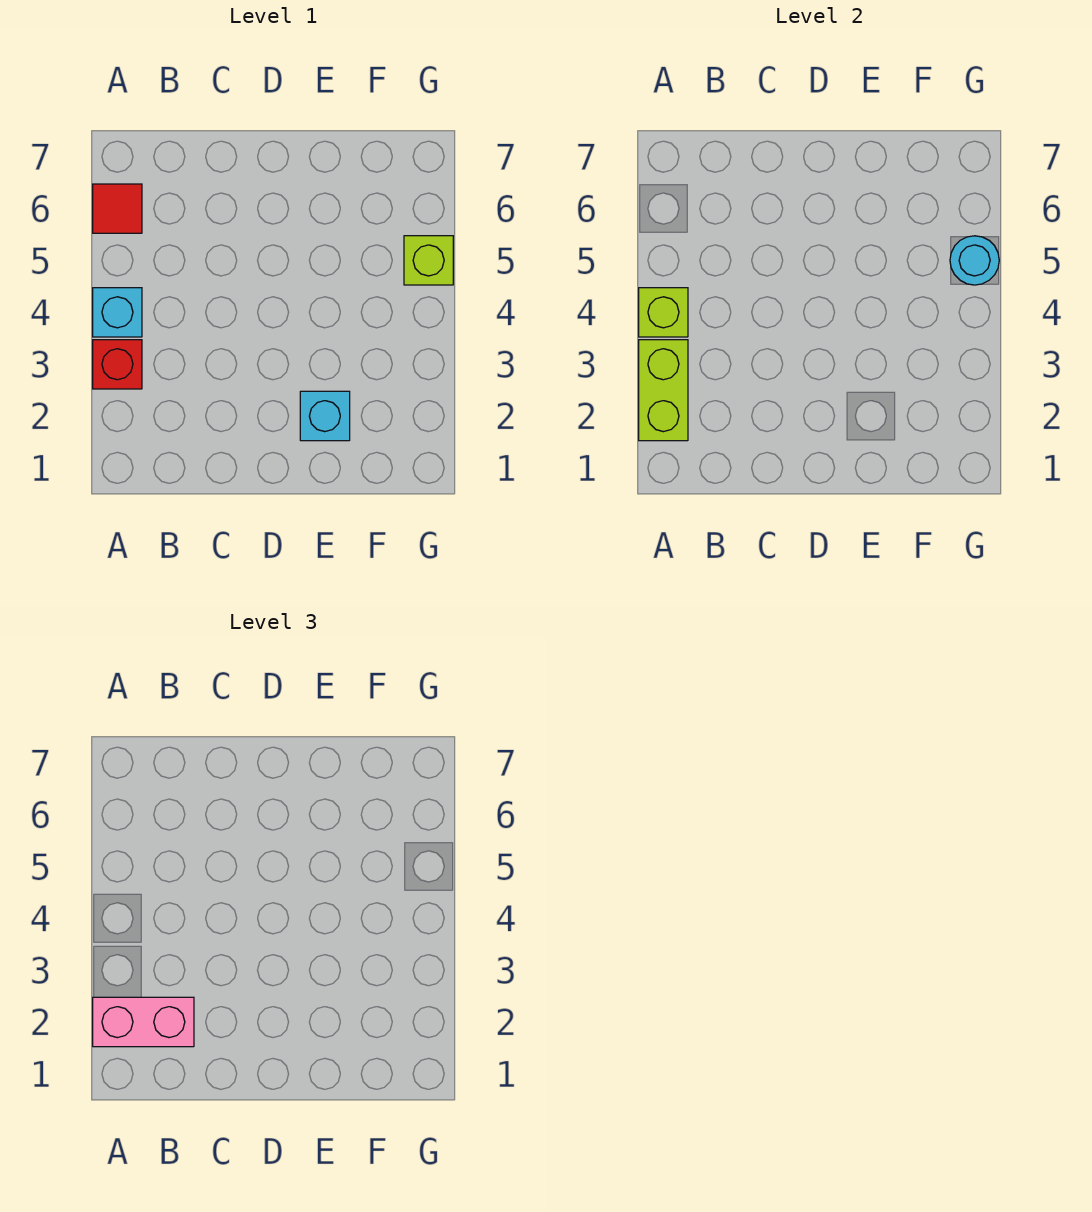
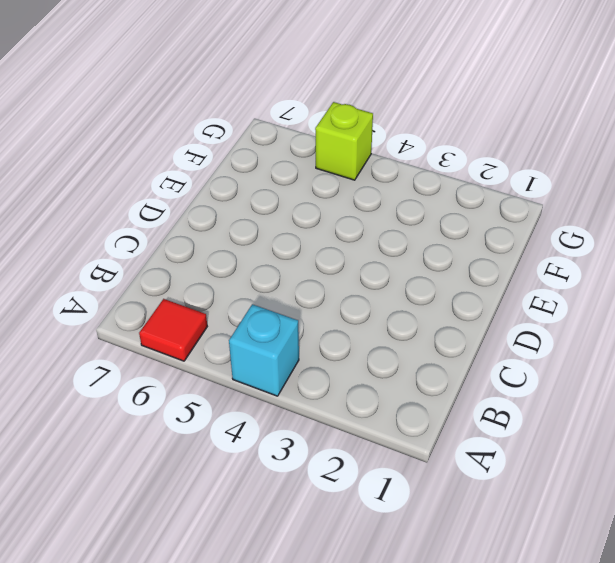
none -> red brick A3 level 1
none -> cyan brick E2 level 1

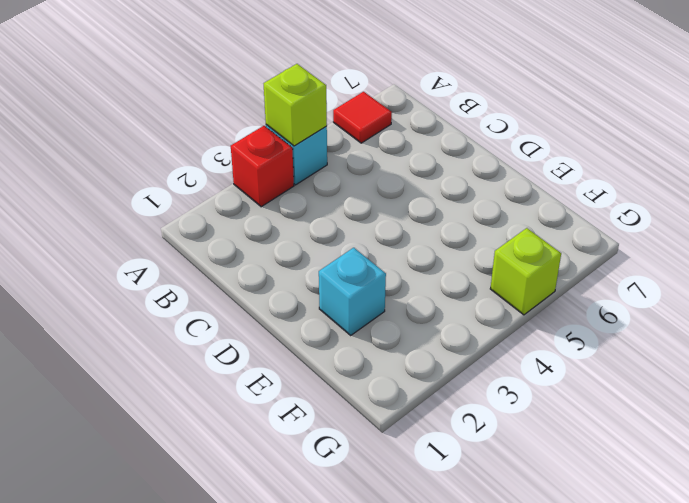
none -> lime brick A2:A3 level 2
none -> cyan round brick G5 level 2

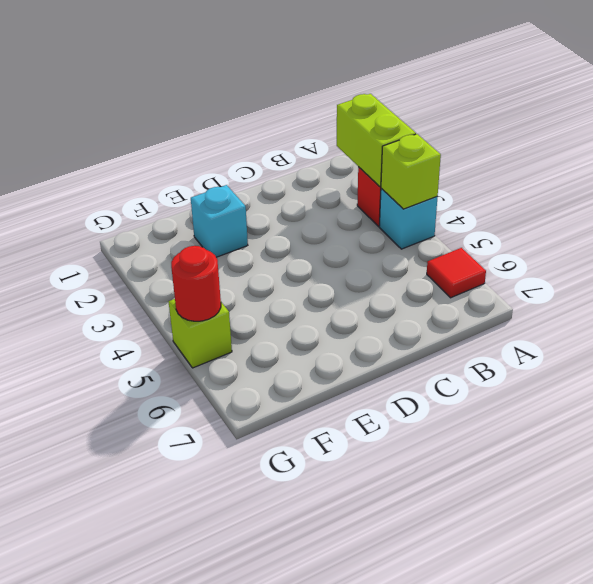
red round brick G5 level 2 -> cyan round brick G5 level 2
none -> pink brick A2:B2 level 3

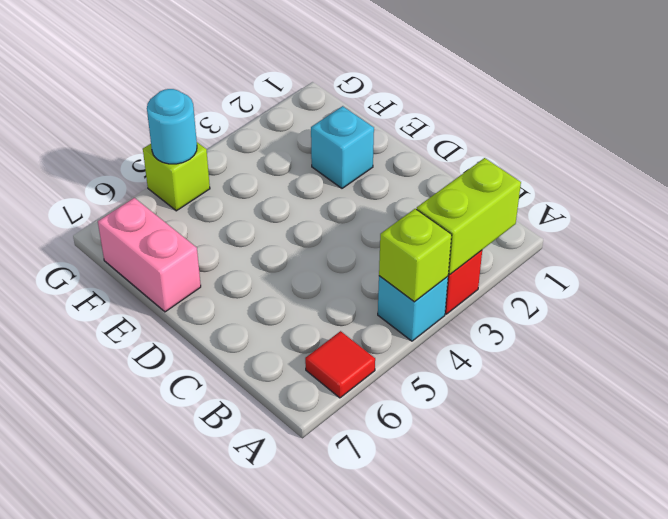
pink brick E7:F7 level 1 -> pink brick A2:B2 level 3

